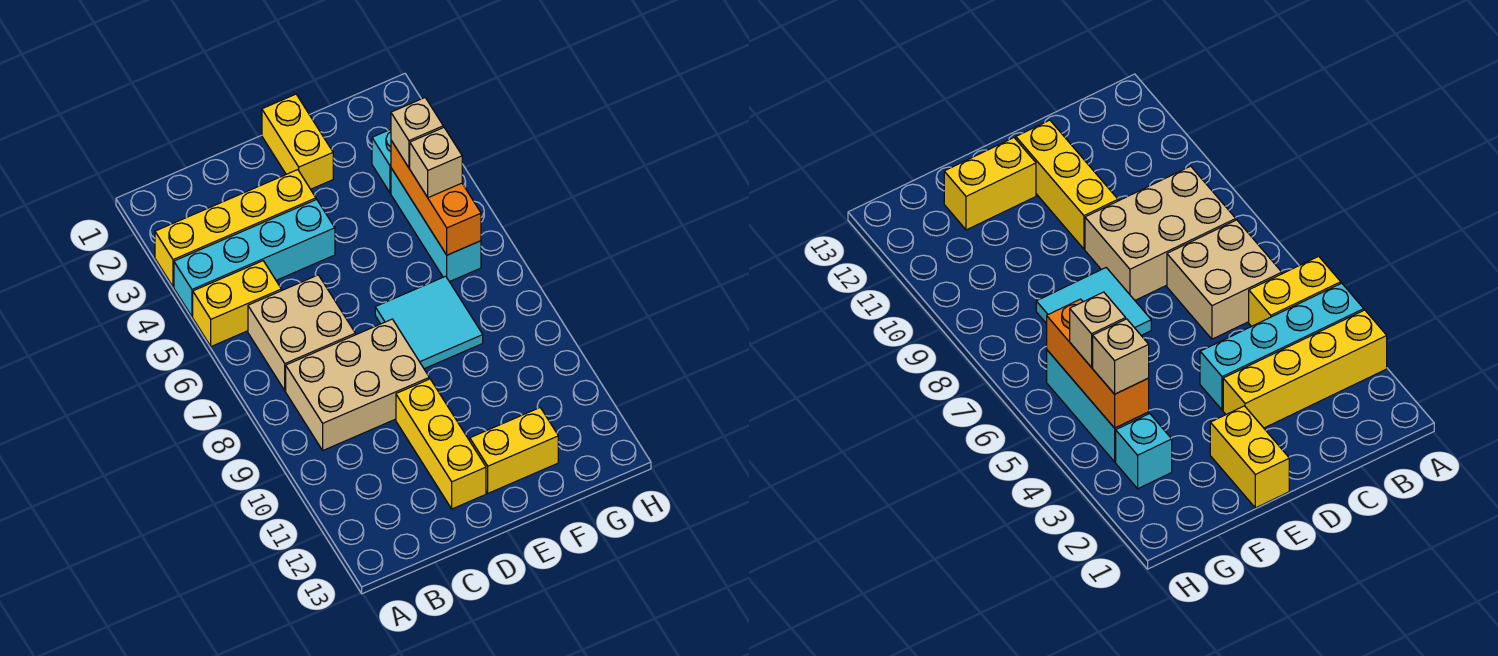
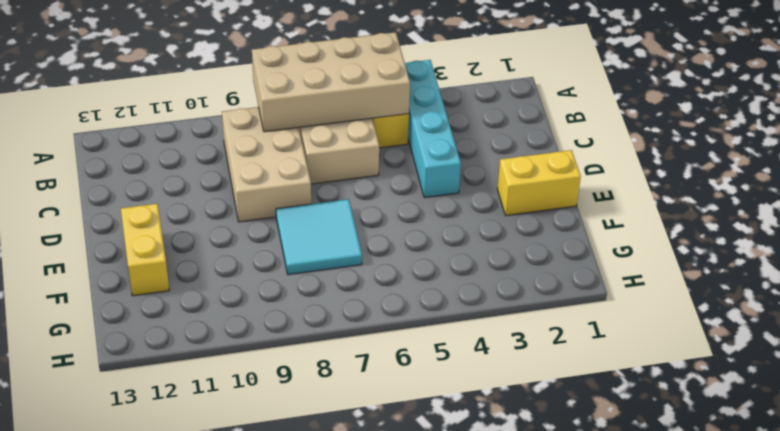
tan brick A5:B8 level 2 -> none
none -> yellow brick A3:D3 level 1
none -> yellow brick D10:D12 level 1
none -> cyan brick G3 level 1

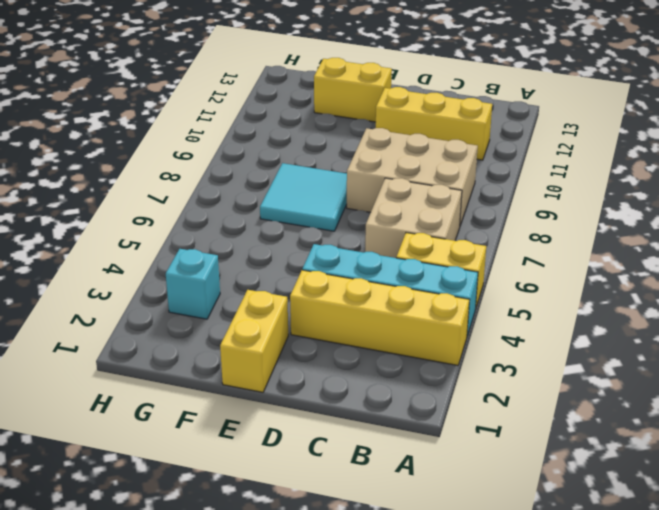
yellow brick B11:D11 level 1 -> yellow brick D10:D12 level 1
none -> cyan brick G4:G6 level 1
none -> orange brick G4:G6 level 2
none -> tan brick G4 level 3

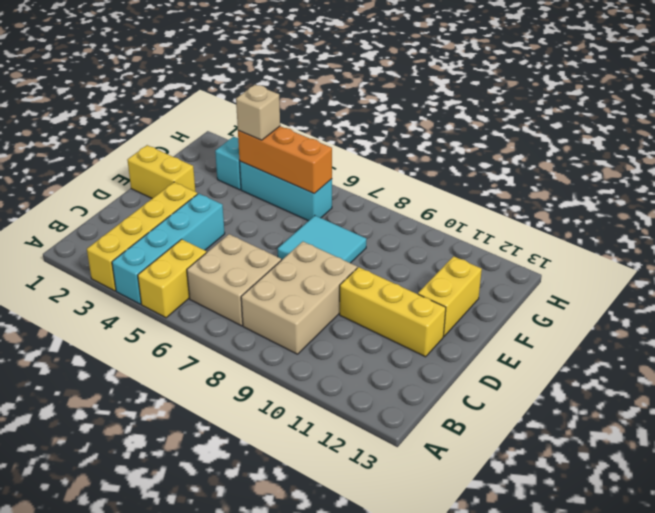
none -> tan brick G5 level 3

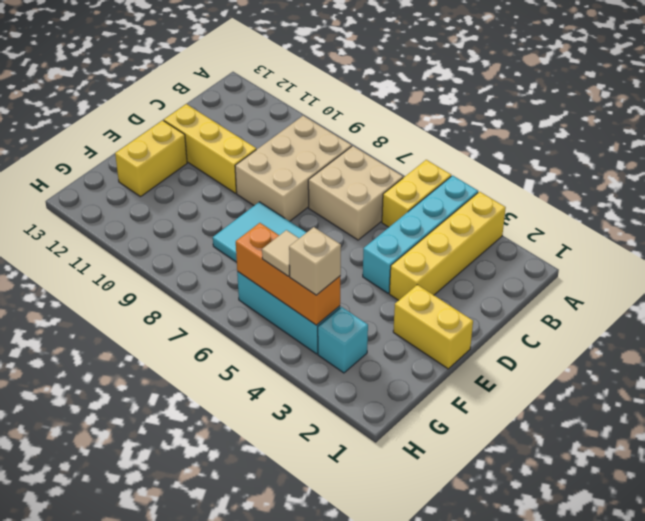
tan tile G5 level 3 -> tan brick G5 level 3

